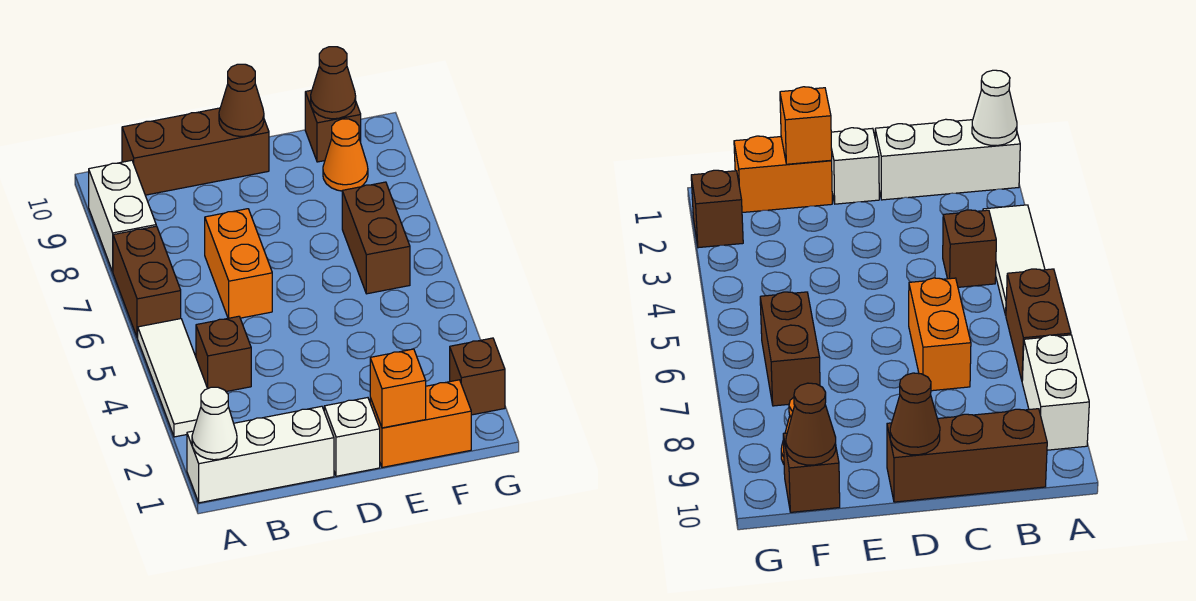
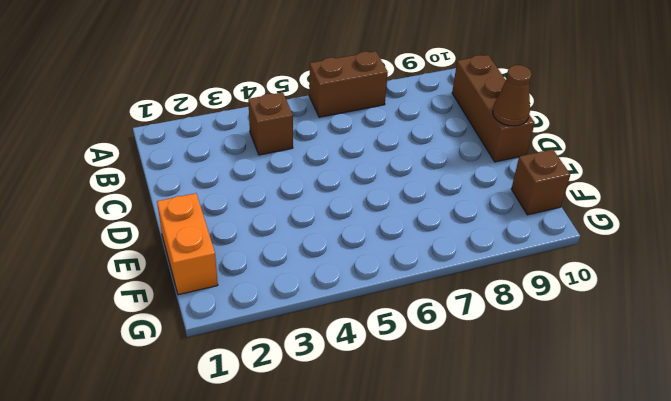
none -> white brick A1:C1 level 1
none -> white tile A3:A5 level 1
none -> white brick A8:A9 level 1

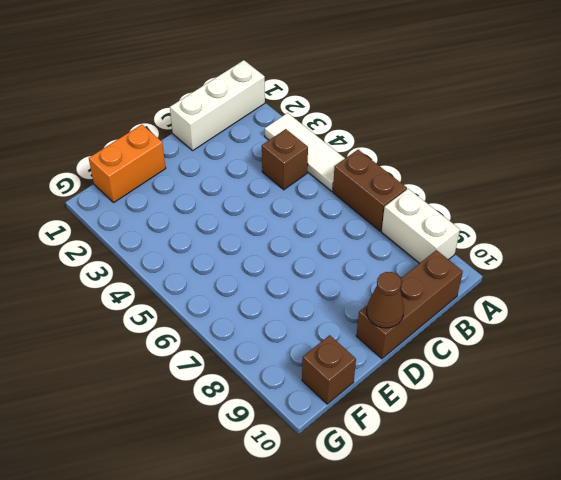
none -> orange brick C6:C7 level 1
none -> white brick D1 level 1
none -> brown brick F6:F7 level 1

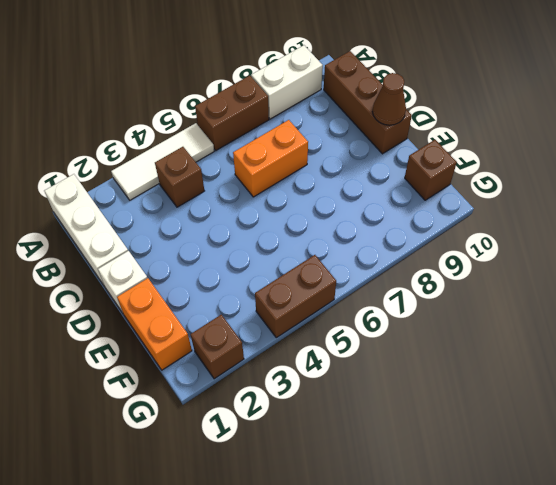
brown brick G4:G5 level 1 -> brown brick F6:F7 level 1
none -> orange cone F9 level 1
none -> white cone A1 level 2
none -> orange brick E1 level 2

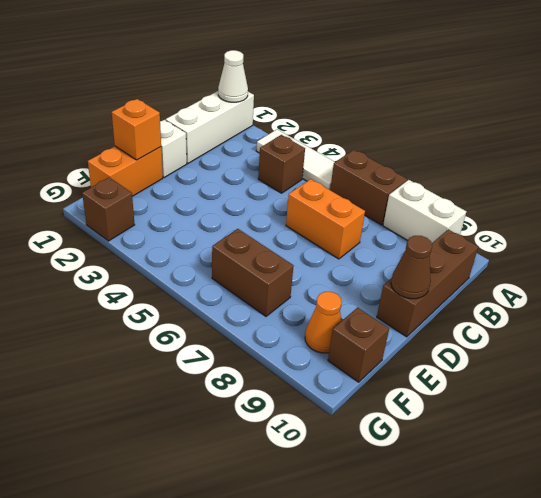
none -> brown cone F10 level 2

